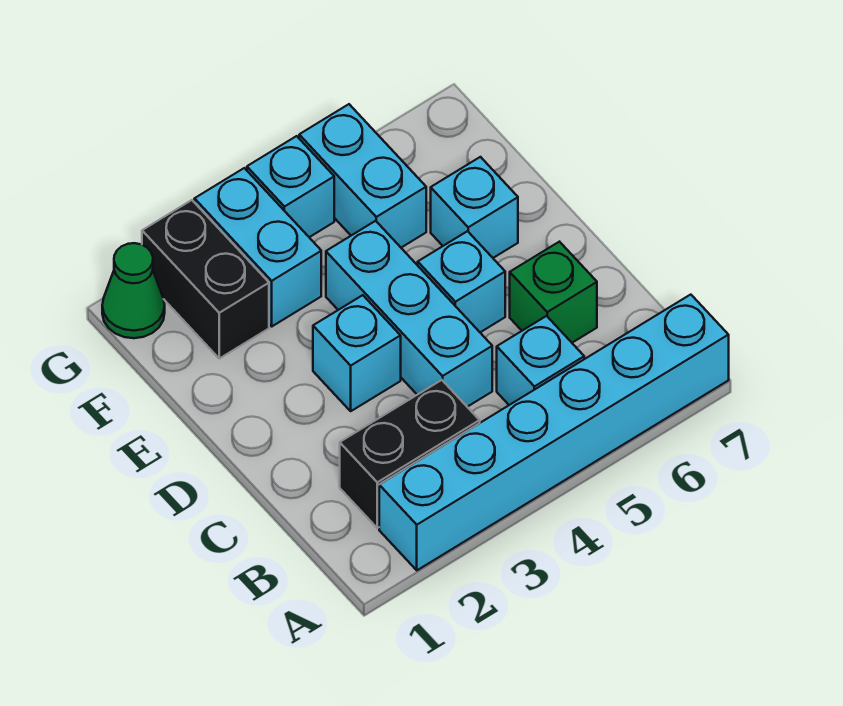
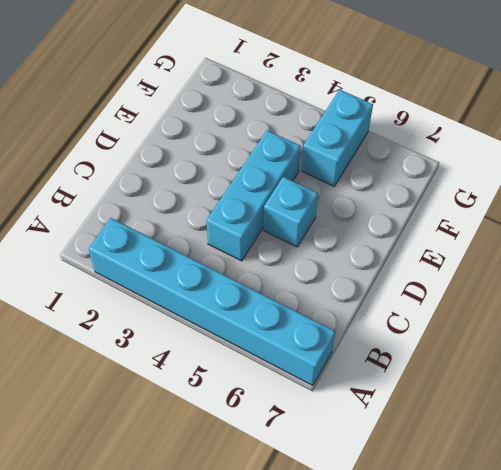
none -> black brick B2:B3 level 1
none -> cyan brick B5 level 1
none -> green brick C6 level 1

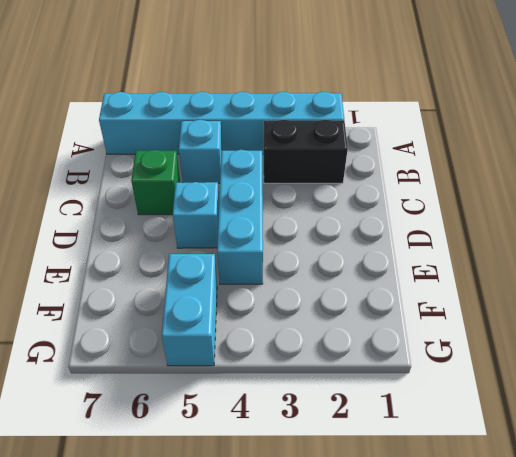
none -> cyan brick D3 level 1
none -> cyan brick E6 level 1
none -> black brick F2:G2 level 1

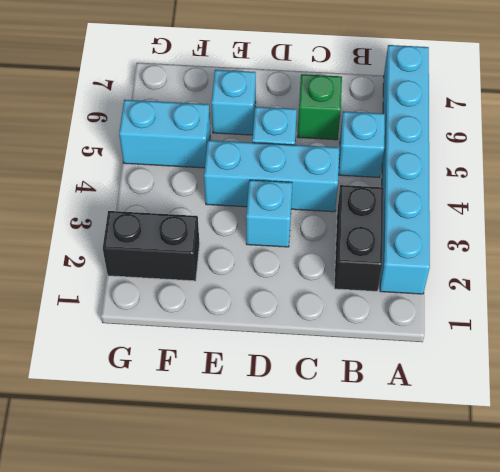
none -> cyan brick F3:G3 level 1
none -> green cone G1 level 1
none -> cyan brick G4 level 1

